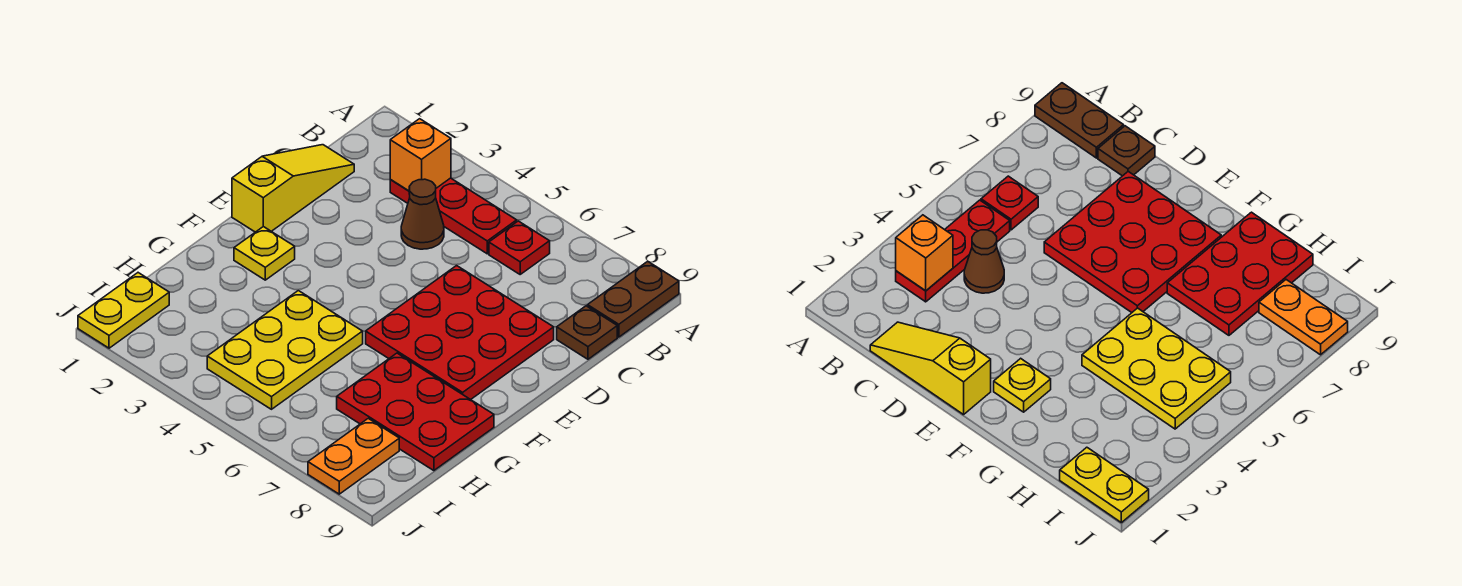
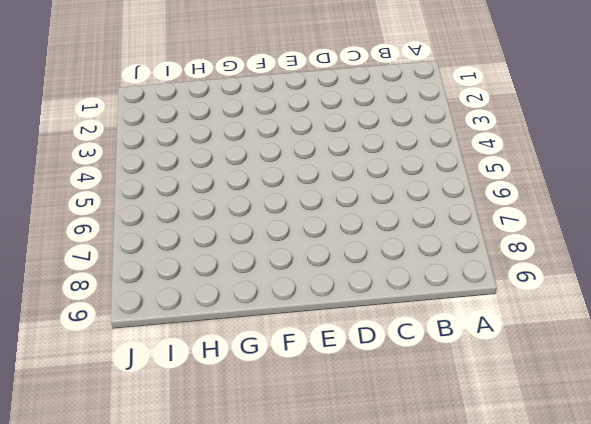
none -> brown plate A9:B9 level 1
none -> red plate B3:B5 level 1
none -> red plate B6 level 1

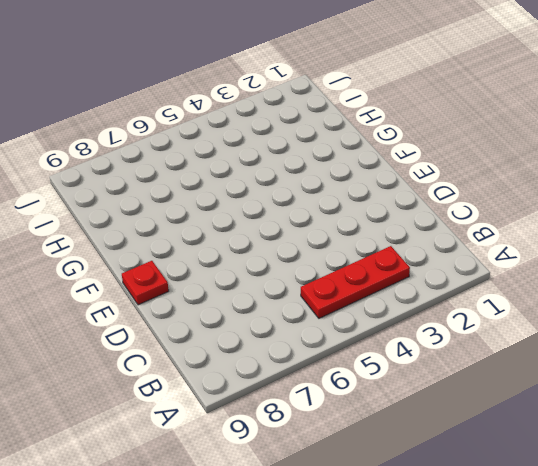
red plate E9 level 1 -> red plate B6 level 1
none -> brown plate A9:B9 level 1
none -> yellow slope C1:E1 level 1 top E
none -> brown cone C4 level 1

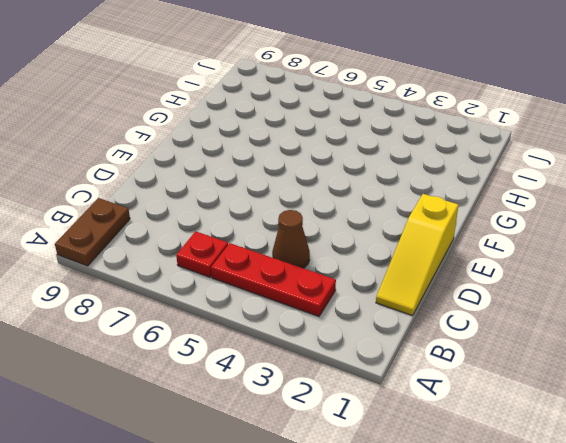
none -> brown plate C9 level 1
none -> red plate D6:F8 level 1
none -> yellow plate F2 level 1

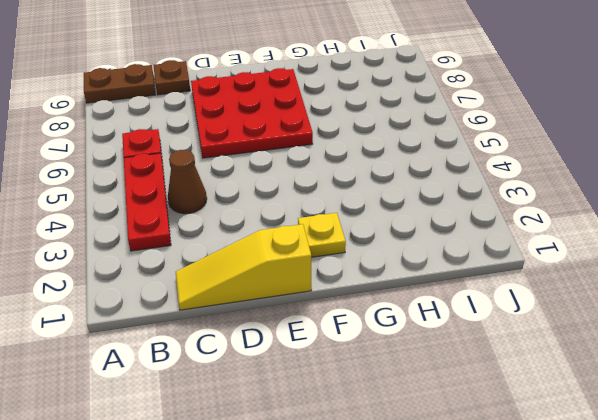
none -> yellow plate G4:I5 level 1
none -> red plate G7:H9 level 1
none -> yellow plate I1:J1 level 1

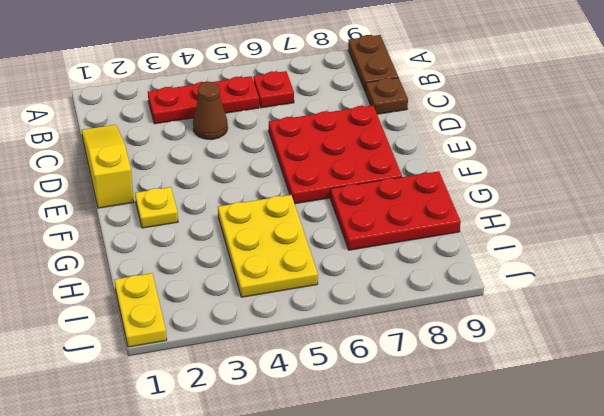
none -> orange plate I8:J8 level 1
none -> orange brick B3 level 2

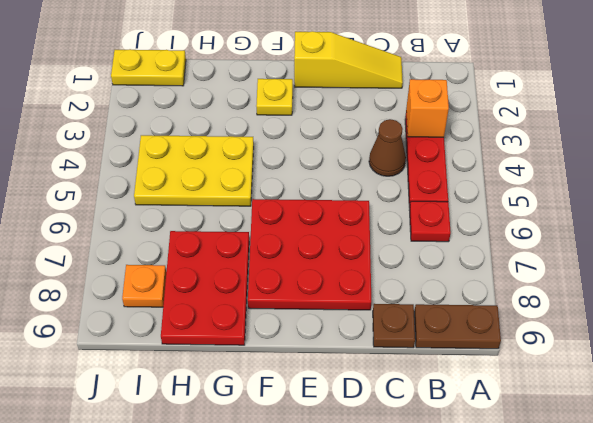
orange plate I8 level 1 -> orange plate I8:J8 level 1

